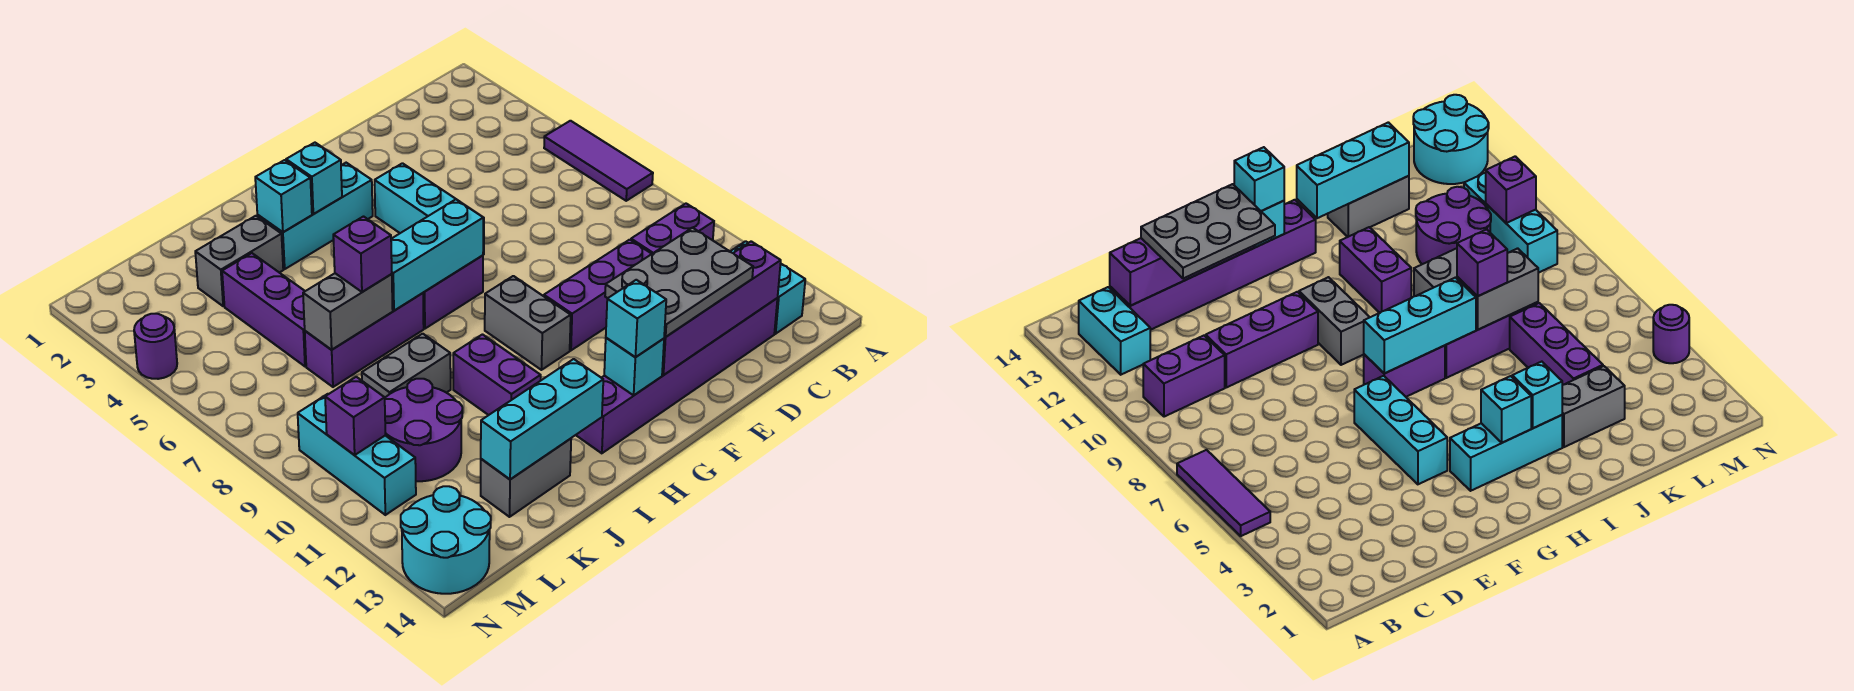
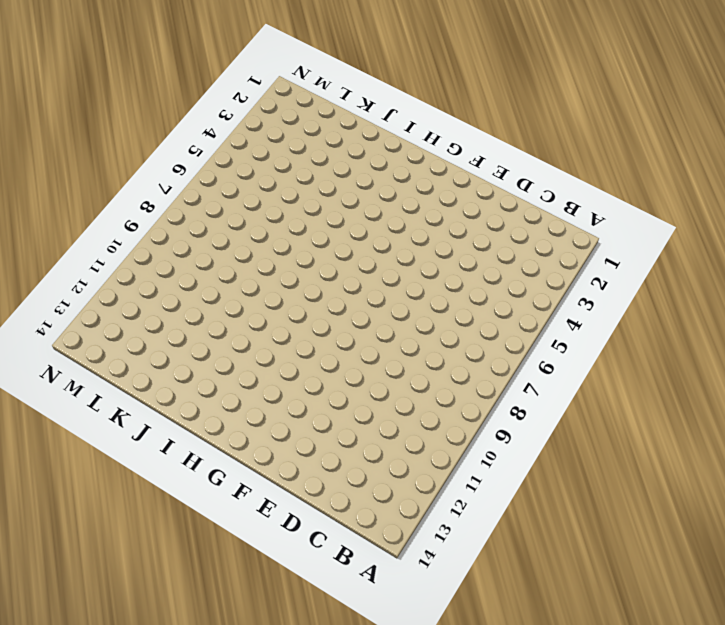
none -> purple tile A5:A7 level 1
none -> purple brick B10:C10 level 1
none -> cyan brick B12:B13 level 1
none -> purple brick C13:H13 level 1

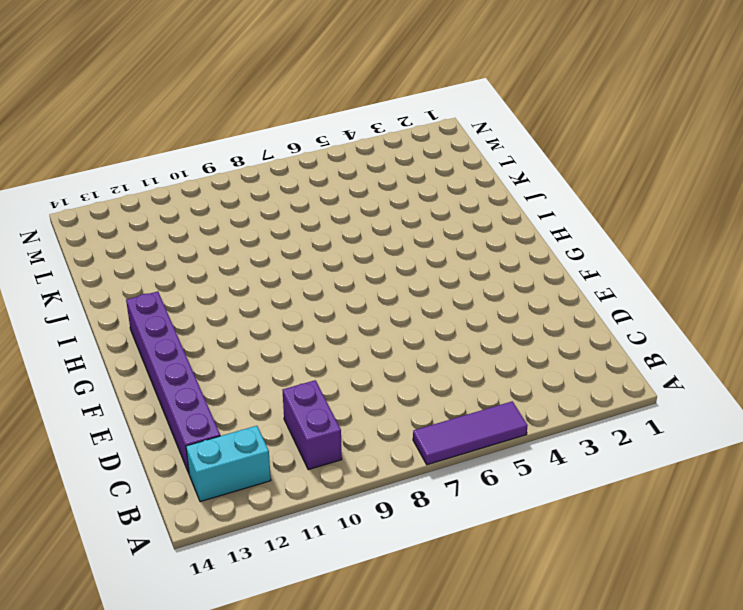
none -> purple brick D10:F10 level 1
none -> cyan brick F4:F6 level 1
none -> cyan brick G3:I3 level 1
none -> purple brick G7:H7 level 1

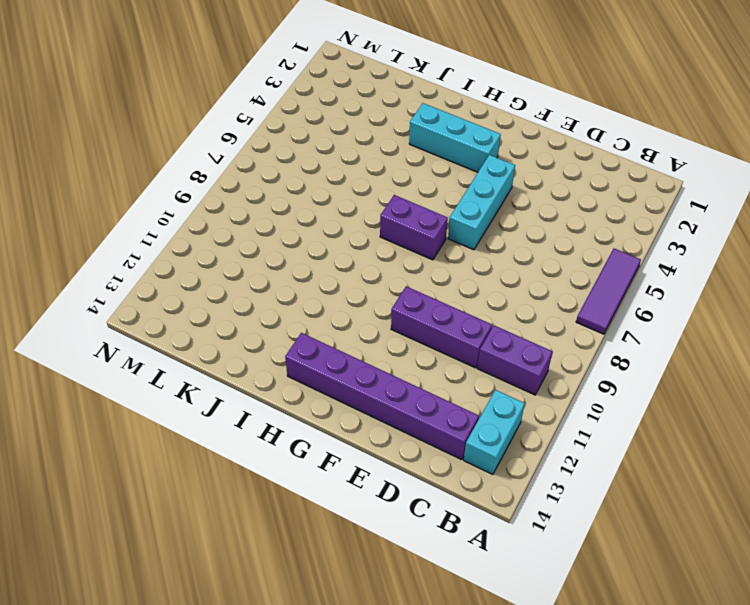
none -> grey brick G9:G10 level 1
none -> purple brick I7:K7 level 1
none -> purple brick I10:I11 level 1
none -> grey brick J3:K3 level 1

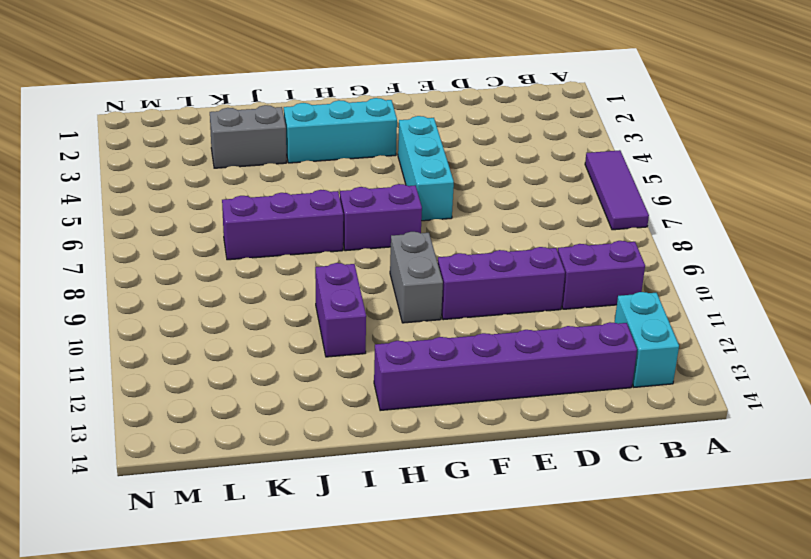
none -> grey brick J9:K9 level 1
none -> grey brick J13:K13 level 1
none -> purple brick K4:K6 level 1
none -> purple round brick K10:L11 level 1

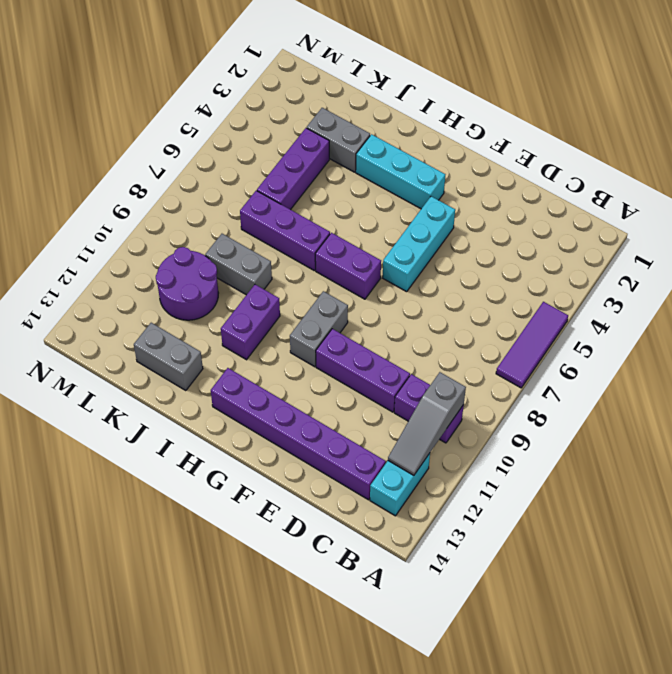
grey slope B10:B12 level 2 top 10 -> none
none -> cyan brick M9:M11 level 1
none -> cyan round brick M13:N14 level 1
none -> purple round brick N4 level 1
none -> purple brick C13:F13 level 2

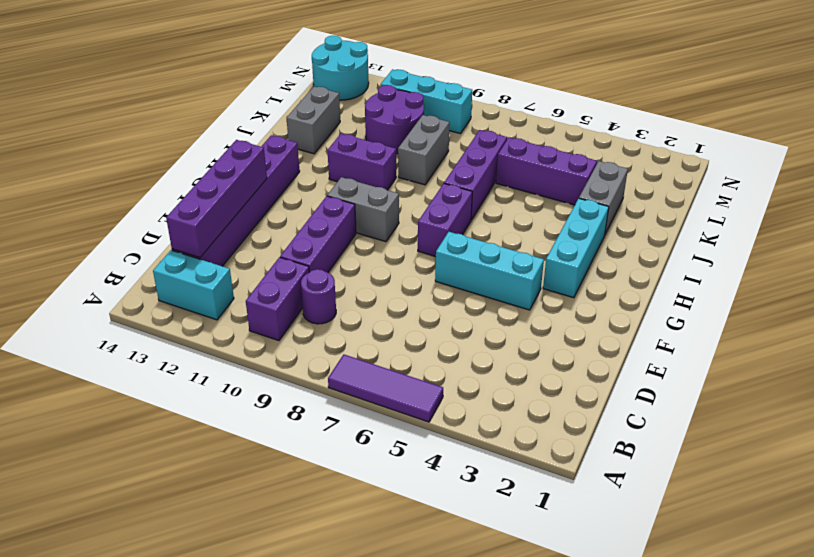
purple round brick C9 level 1 -> purple round brick N4 level 1
none -> cyan brick G7:I7 level 2
none -> cyan brick G13 level 2
none -> cyan brick H3 level 2
none -> cyan brick I3 level 2

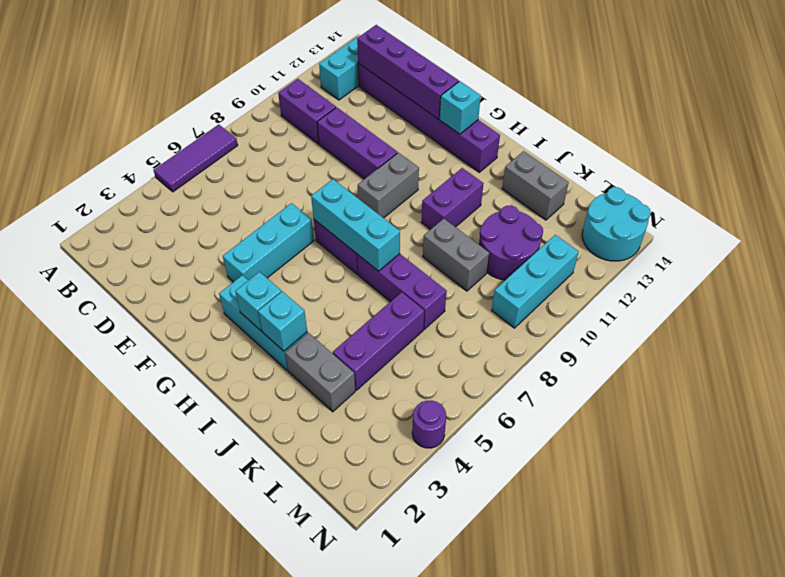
none -> cyan brick I13:K13 level 2
none -> grey brick J7:K7 level 2
none -> purple brick M10 level 2
none -> grey plate D12:F13 level 3

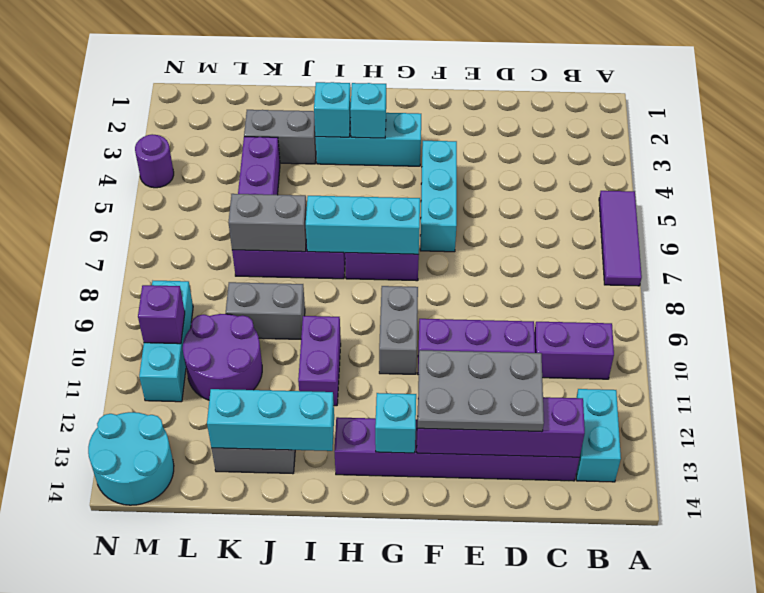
none -> cyan brick G13 level 3
none -> purple brick J7 level 3

